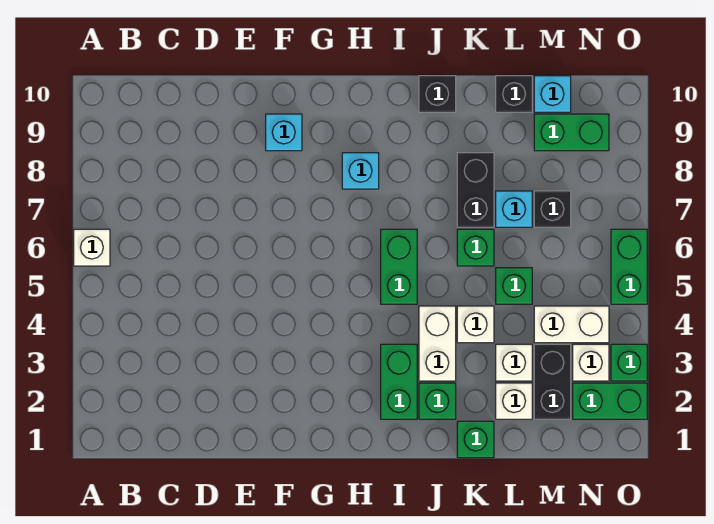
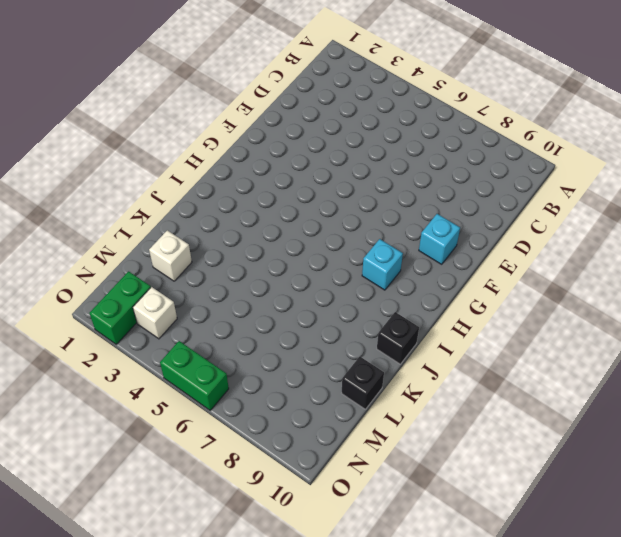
none -> white brick A6 level 1
none -> green brick I2:I3 level 1
none -> green brick I5:I6 level 1

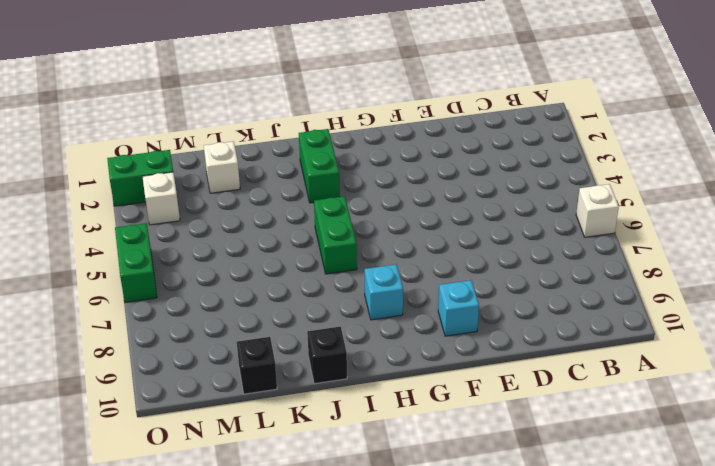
none -> green brick J2 level 1
none -> white brick J3:J4 level 1
none -> green brick K1 level 1

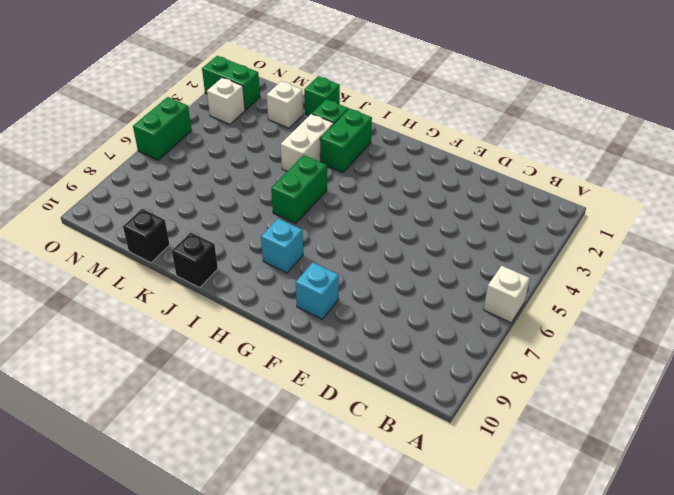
none -> white brick K4 level 1
none -> green brick K6 level 1
none -> black brick K7:K8 level 1

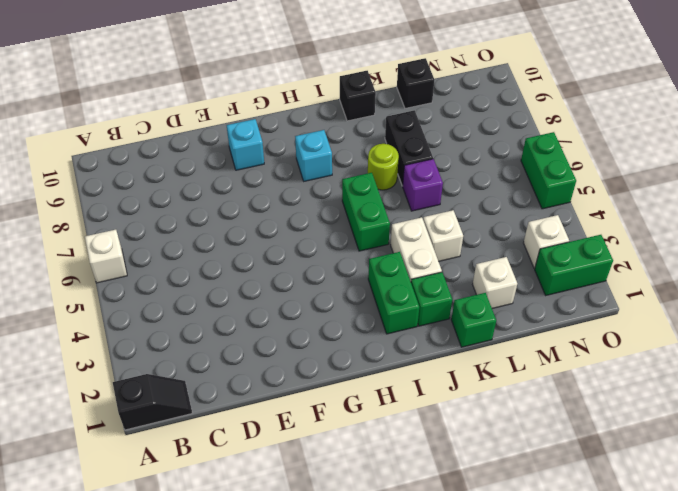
black slope A1:B1 level 1 top A -> none
lime round brick J7 level 1 -> none
purple brick K6 level 1 -> green brick K6 level 1
none -> white brick L3 level 1
none -> green brick L5 level 1
none -> cyan brick L7 level 1

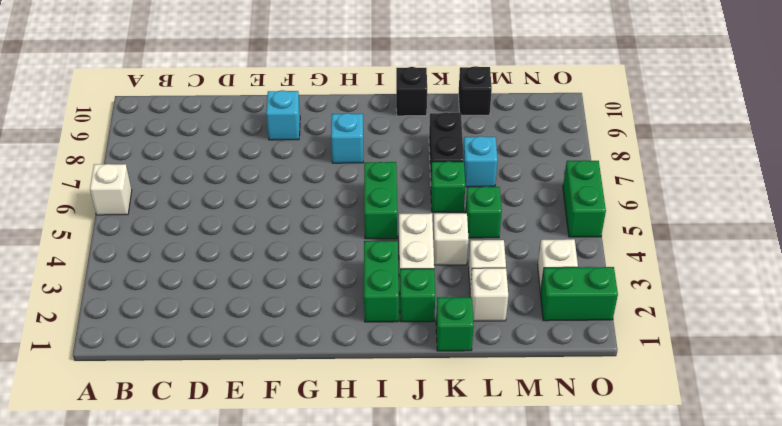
none -> black brick M2:M3 level 1
none -> white brick M4:N4 level 1
none -> black brick M7 level 1

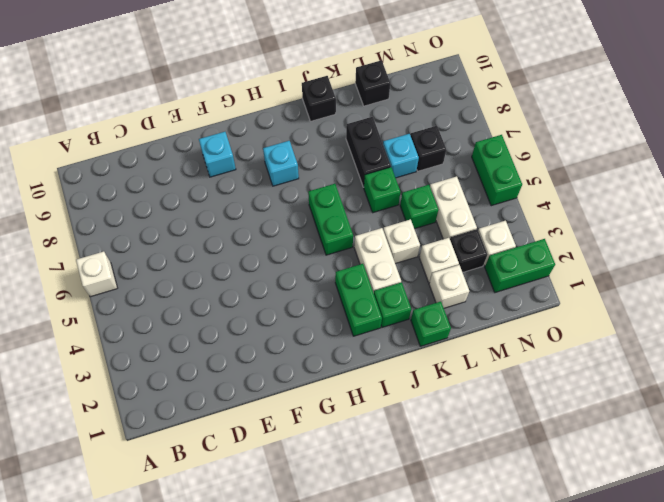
black brick M3 level 1 -> black brick M2:M3 level 1
white brick M4:M5 level 1 -> white brick M4:N4 level 1
none -> green brick M9:N9 level 1
none -> cyan brick M10 level 1
none -> green brick O3 level 1

